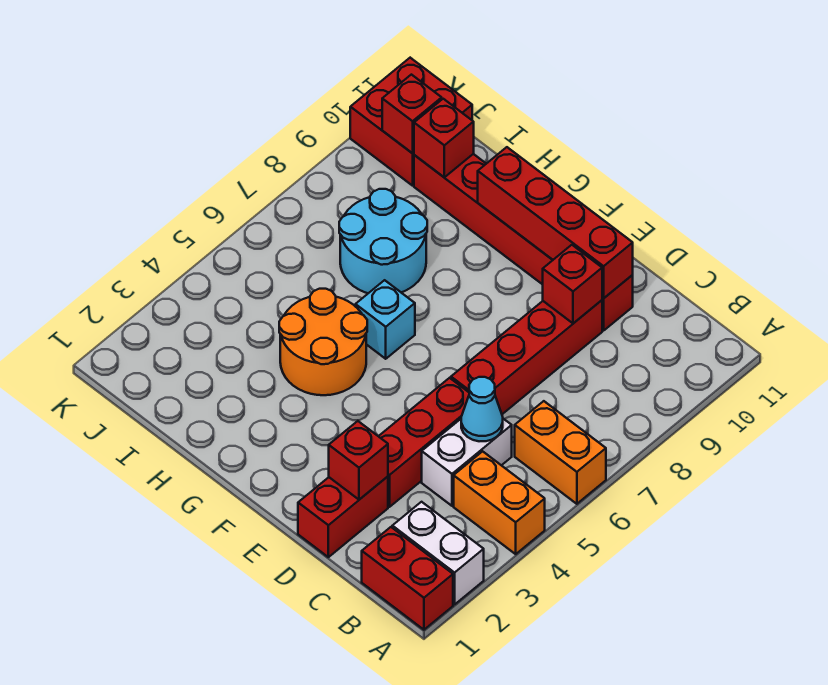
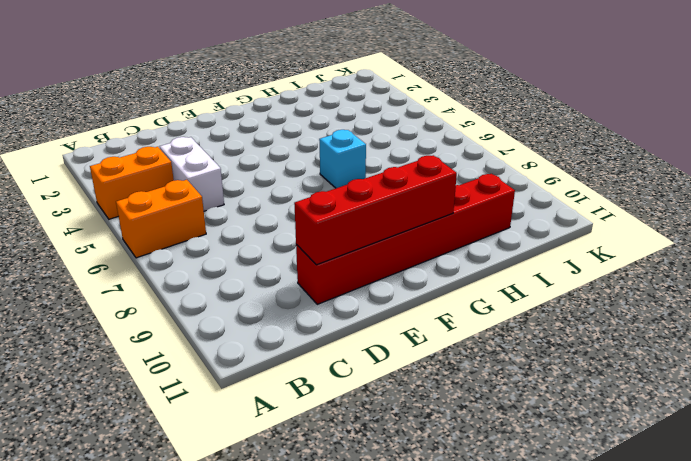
none -> red brick A1:B1 level 1
none -> white brick A2:B2 level 1
none -> red brick D1:D2 level 1

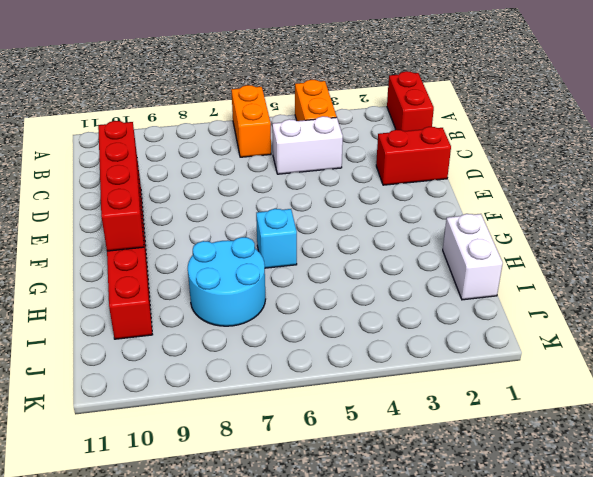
white brick H1:I1 level 1 -> white brick A2:B2 level 1
none -> red brick D3:D5 level 1
none -> red brick D6:D9 level 1
none -> orange round brick G4:H5 level 1

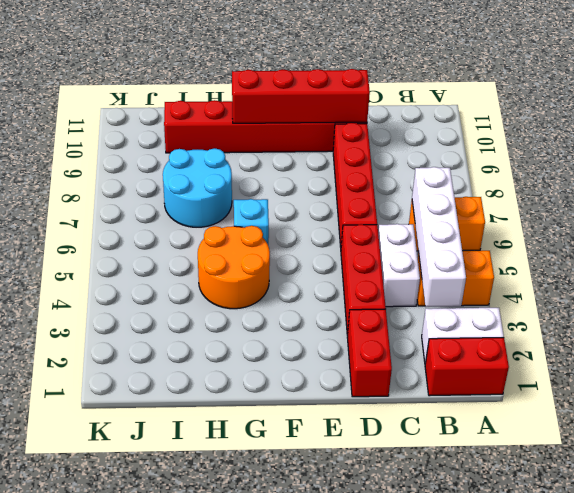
white brick B3:B6 level 2 -> none
none -> red brick J10:K11 level 1
none -> cyan cone C5 level 2
none -> red brick D2 level 2

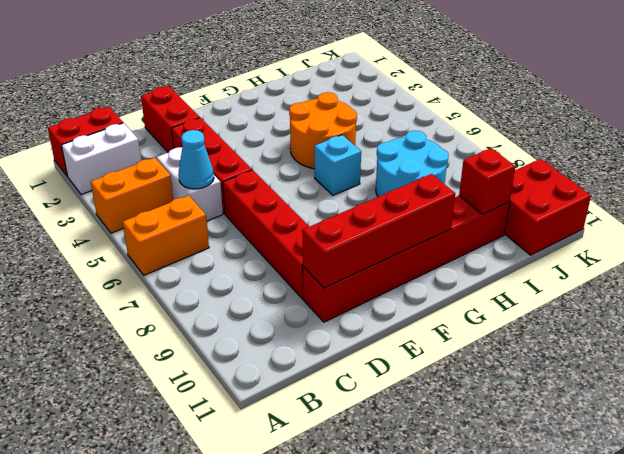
none -> red brick D2 level 2
none -> red brick D9 level 2
none -> red brick J10 level 2

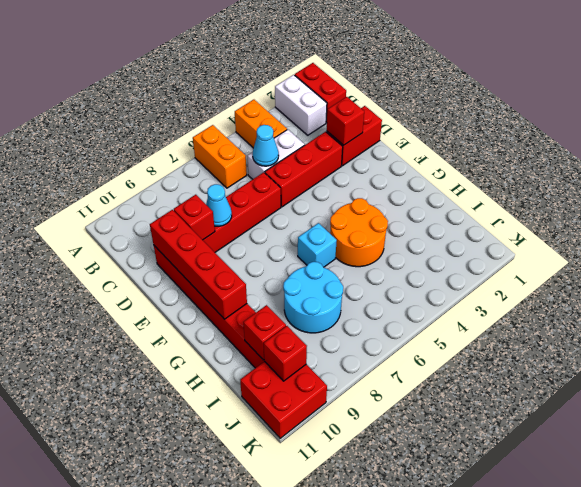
cyan cone D8 level 2 -> none

